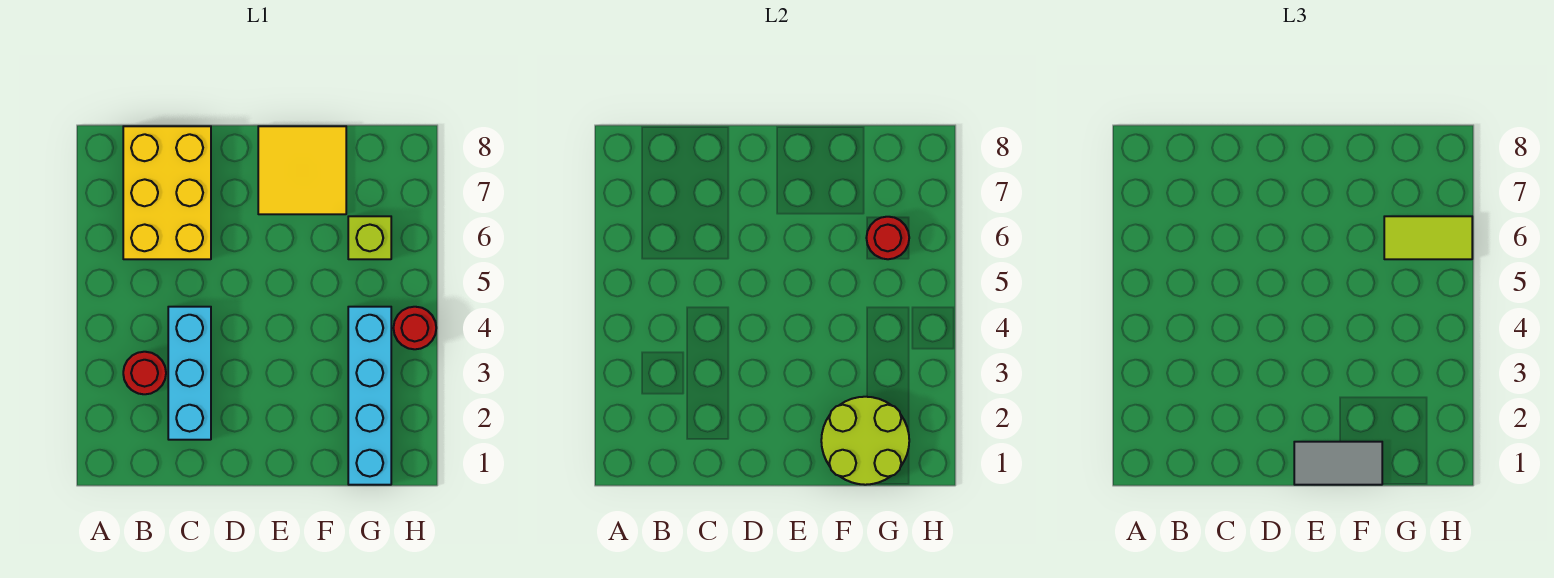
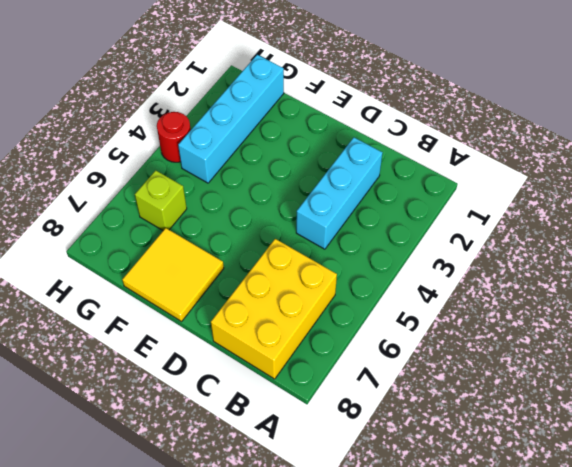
none -> red round brick B3 level 1
none -> lime round brick F1:G2 level 2

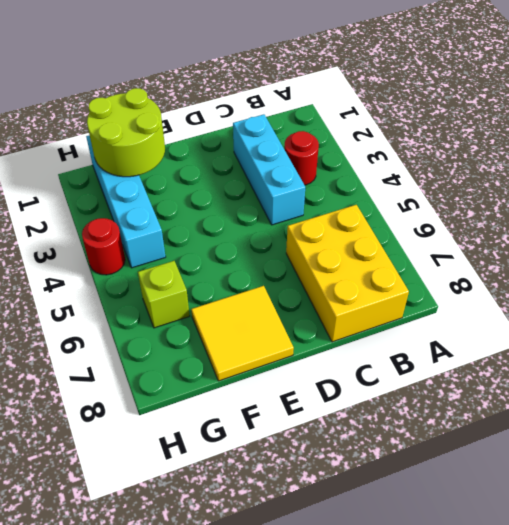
none -> red round brick G6 level 2
none -> grey tile E1:F1 level 3

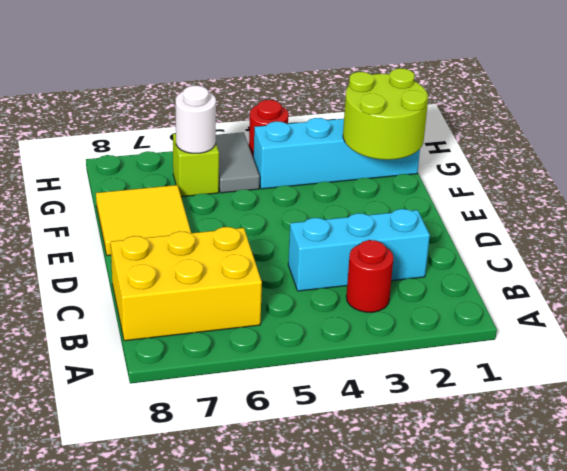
grey tile G5:H5 level 1 -> grey tile E1:F1 level 3
white round brick G6 level 2 -> red round brick G6 level 2
none -> lime tile G6:H6 level 3

